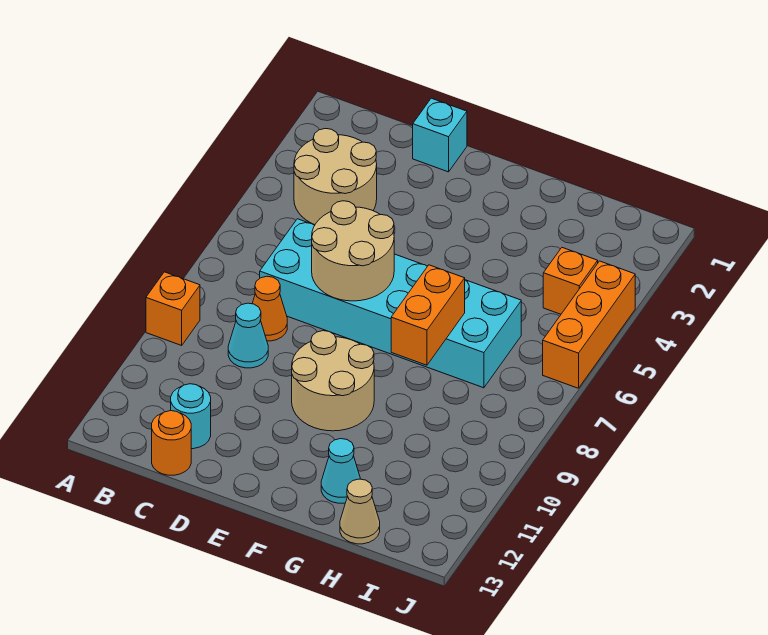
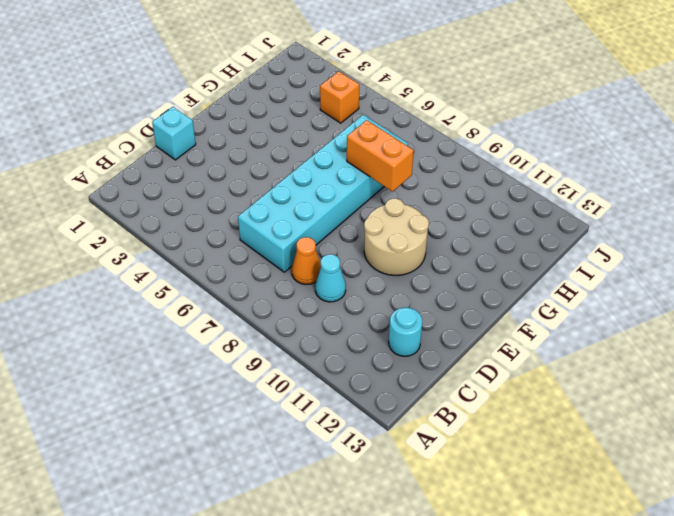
none -> orange brick A9 level 1
none -> tan round brick B3:C4 level 1
none -> orange round brick C13 level 1

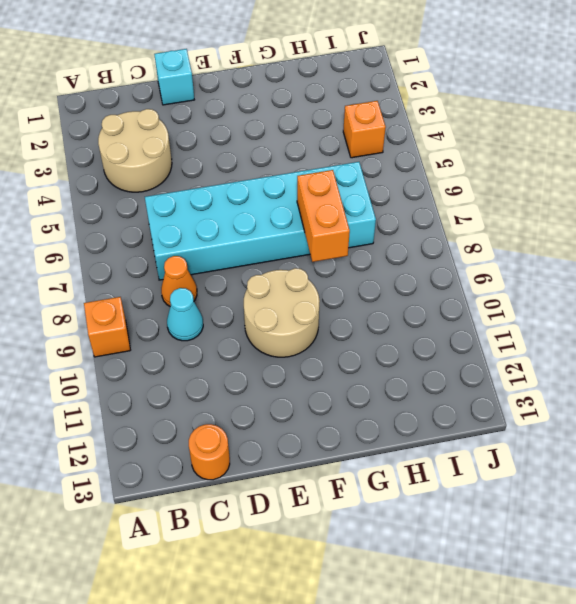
none -> cyan round brick C12 level 1
none -> cyan cone G12 level 1
none -> tan cone H13 level 1

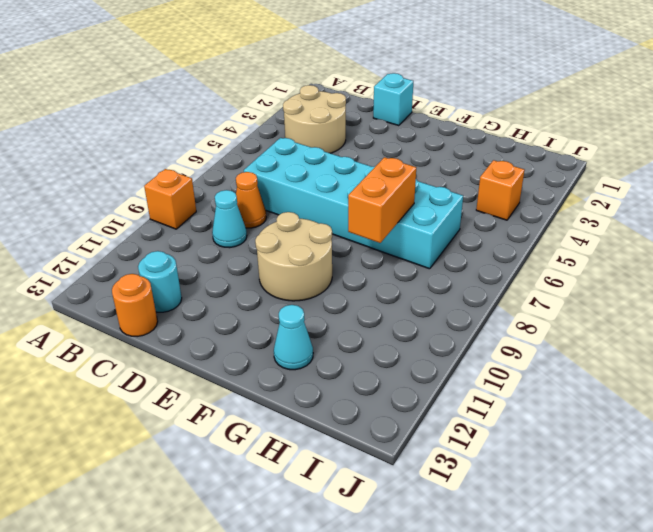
none -> tan cone H13 level 1
none -> orange brick J4:J6 level 1
none -> tan round brick D6:E7 level 2

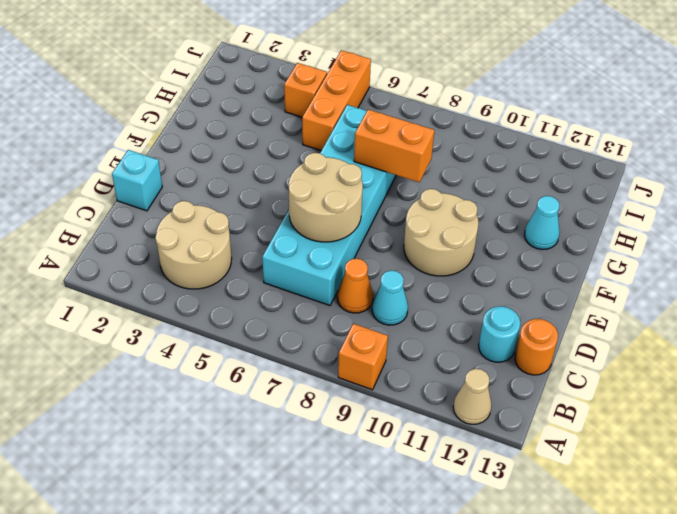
tan cone A12 level 1 -> tan cone H13 level 1
orange brick H5:J5 level 1 -> orange brick J4:J6 level 1

